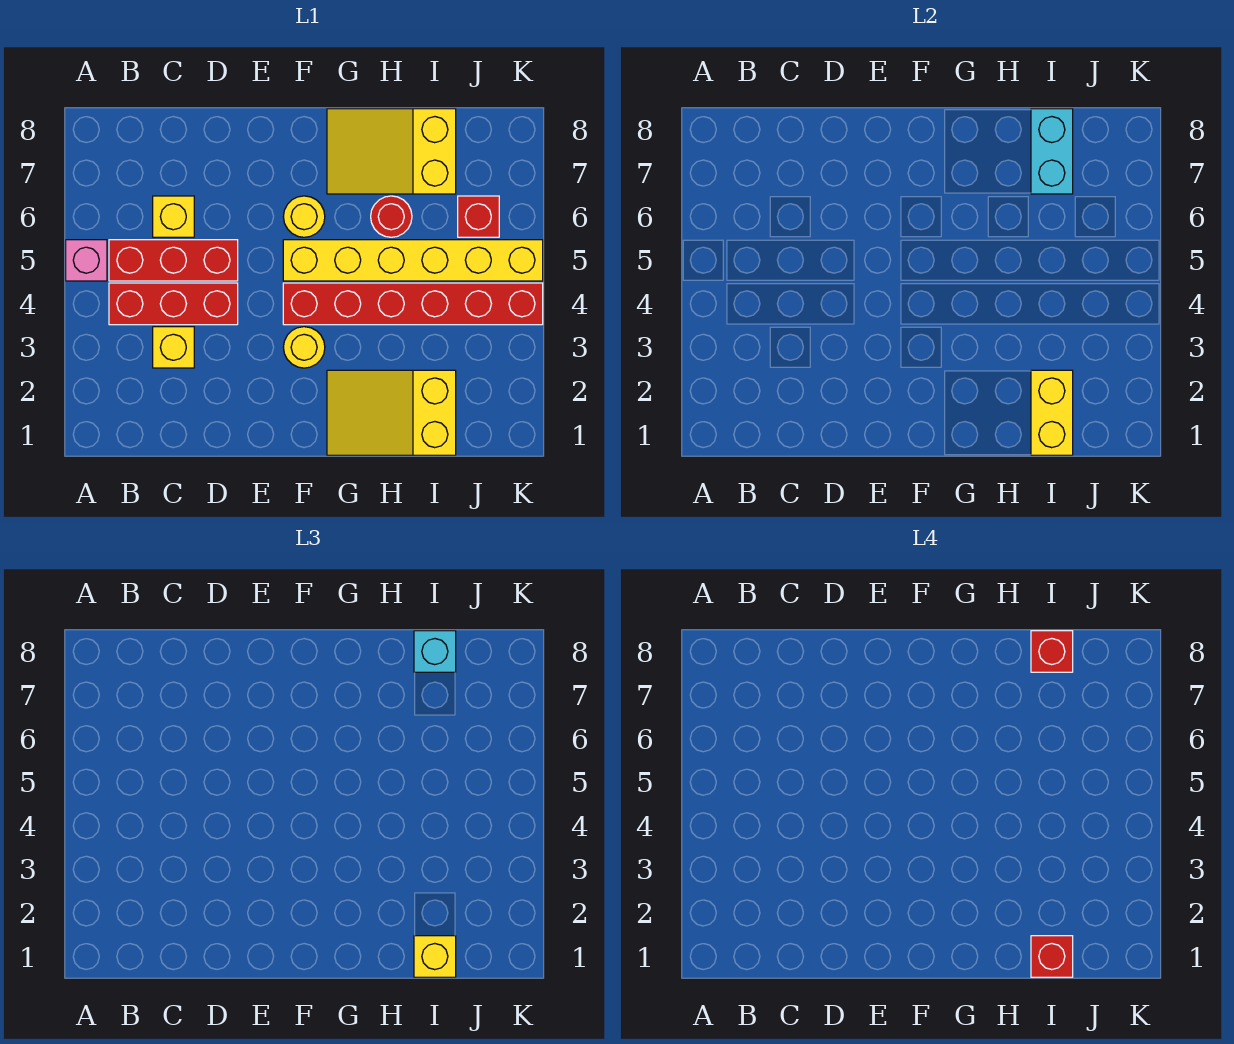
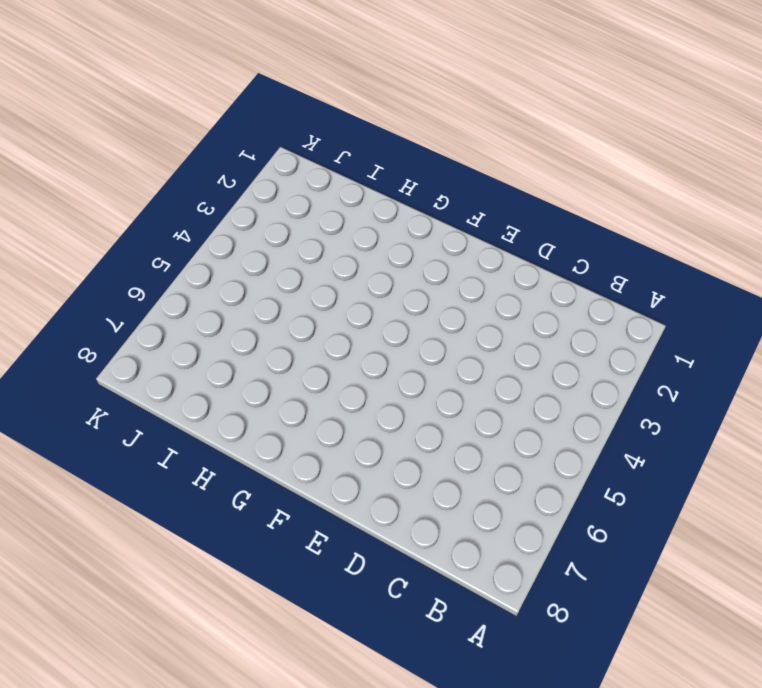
none -> pink brick A5 level 1
none -> red brick B4:D4 level 1
none -> red brick B5:D5 level 1

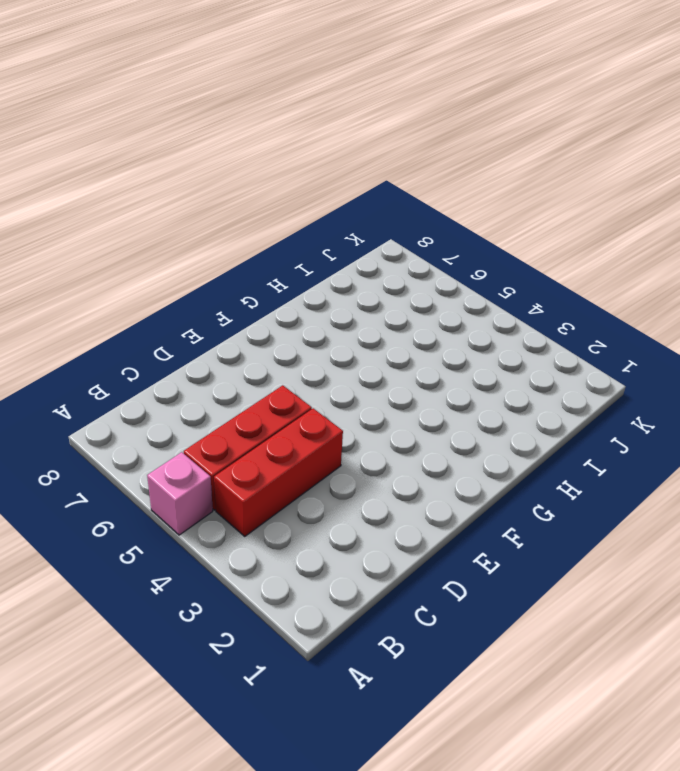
none -> yellow brick C3 level 1
none -> yellow brick C6 level 1
none -> yellow round brick F3 level 1

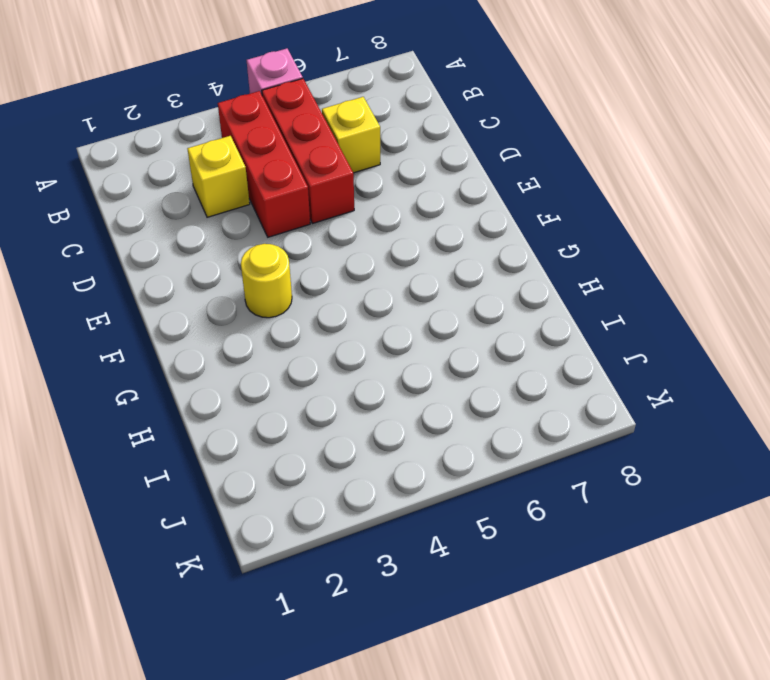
none -> red brick F4:K4 level 1
none -> yellow brick F5:K5 level 1
none -> yellow round brick F6 level 1

